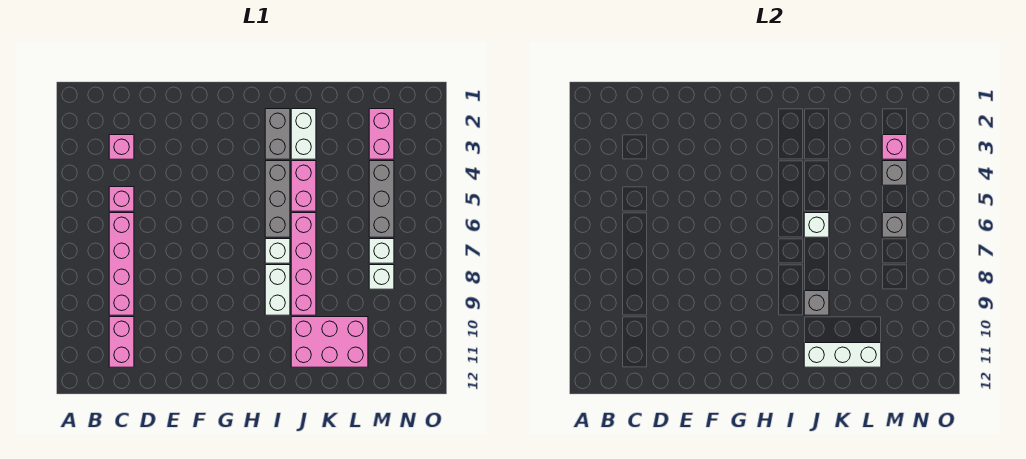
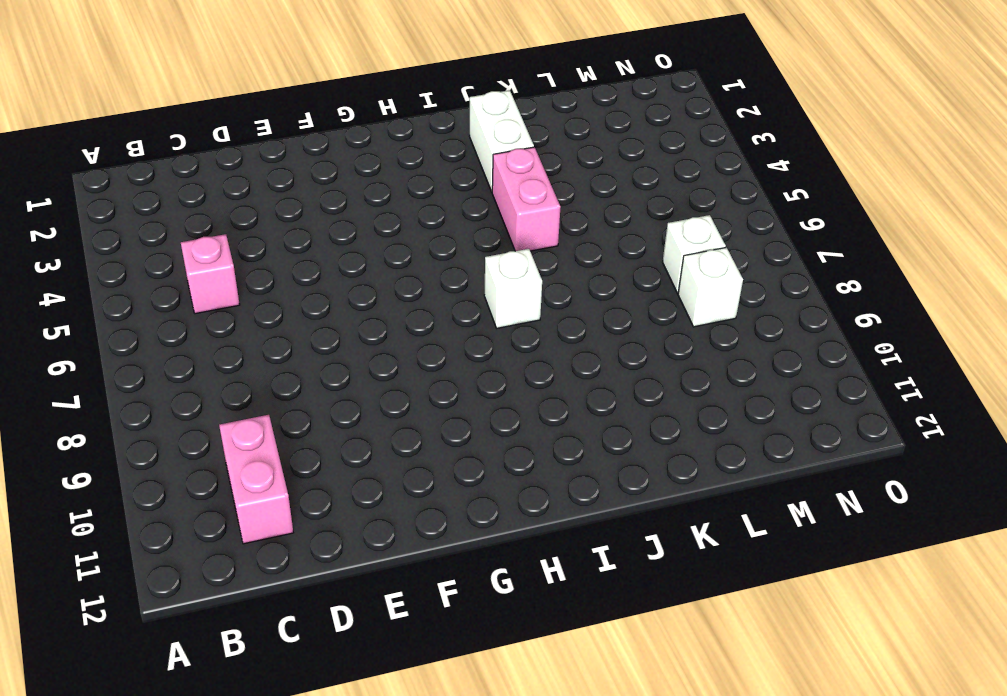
none -> pink brick C3 level 1
none -> pink brick C6:C9 level 1
none -> grey brick I2:I3 level 1

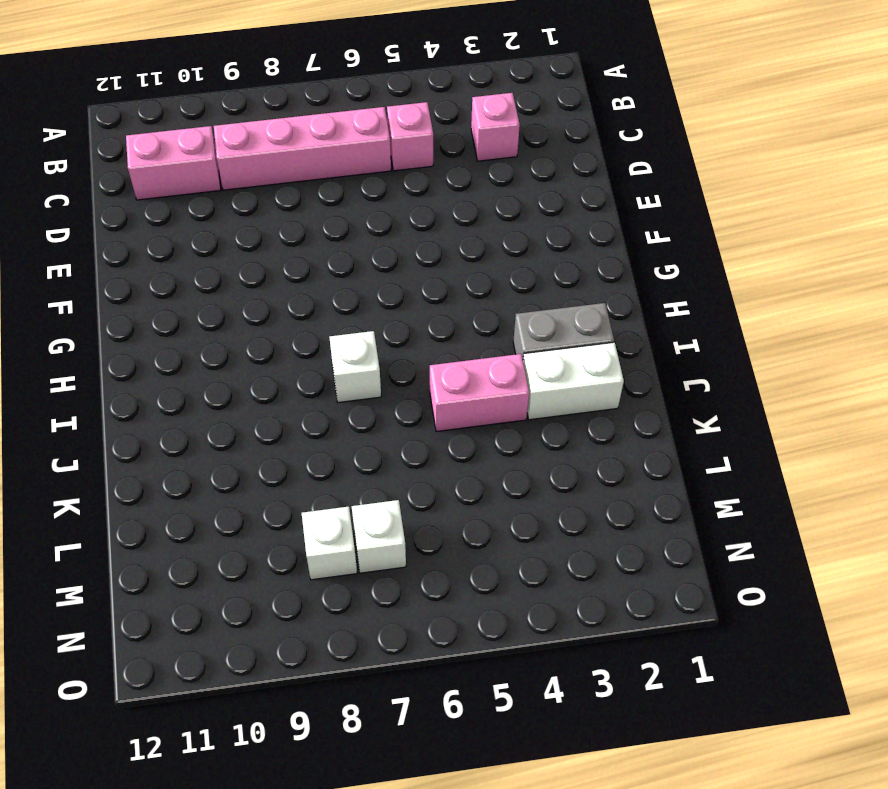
none -> grey brick I4:I6 level 1
none -> white brick I8:I9 level 1
none -> pink brick J6:J9 level 1

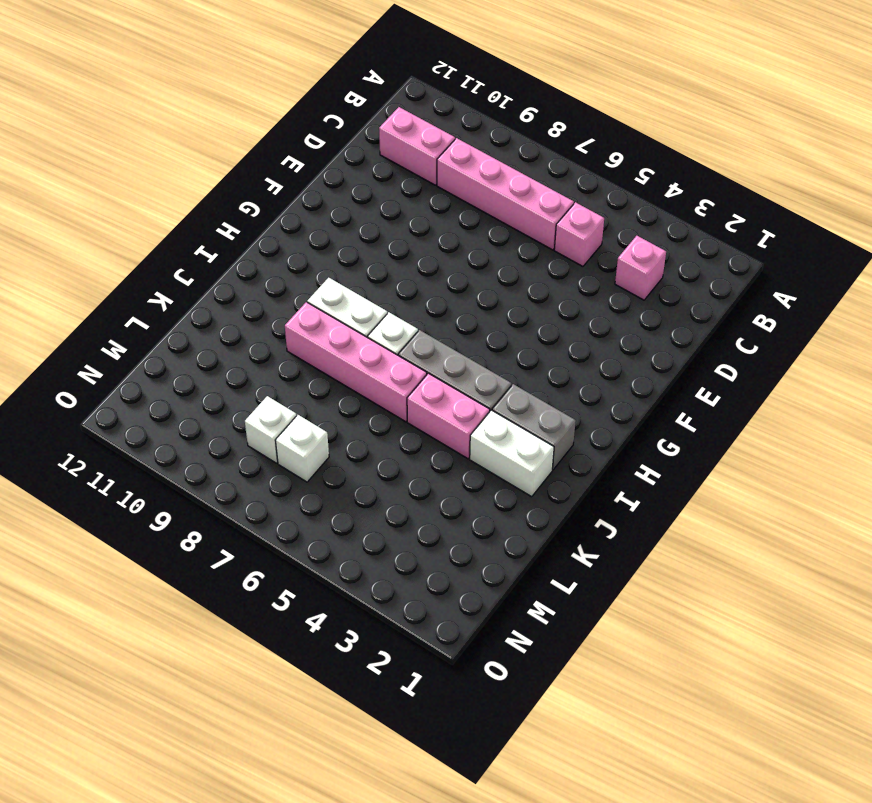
none -> pink brick J10:L11 level 1
none -> pink brick M2:M3 level 1
none -> grey brick M4:M6 level 1

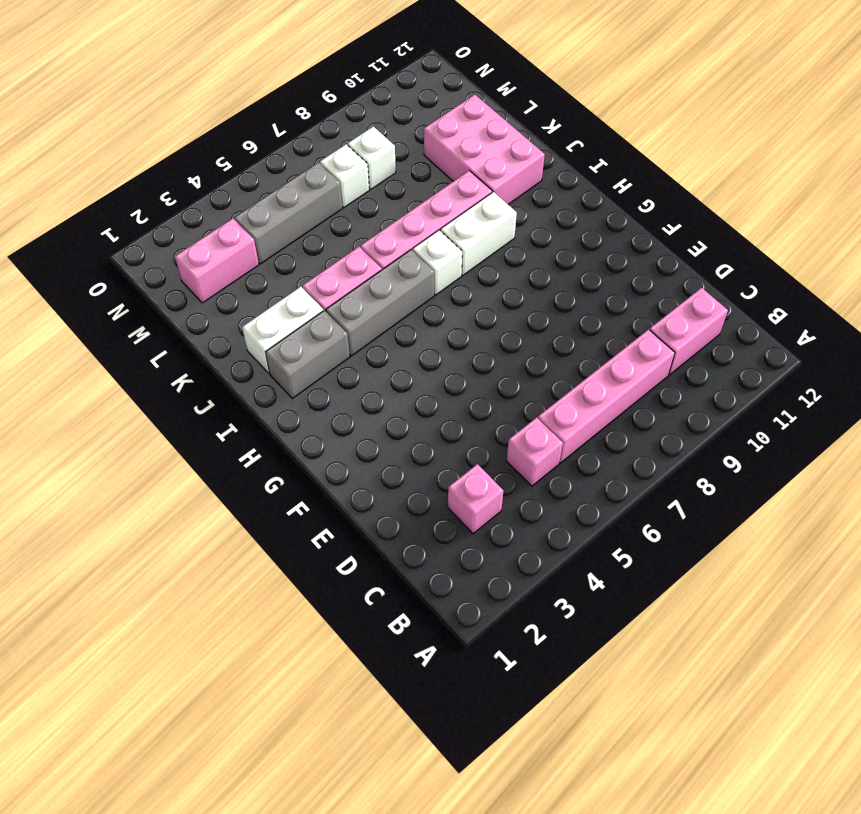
none -> white brick J6 level 2
none -> grey brick J9 level 2
none -> white brick J11:L11 level 2

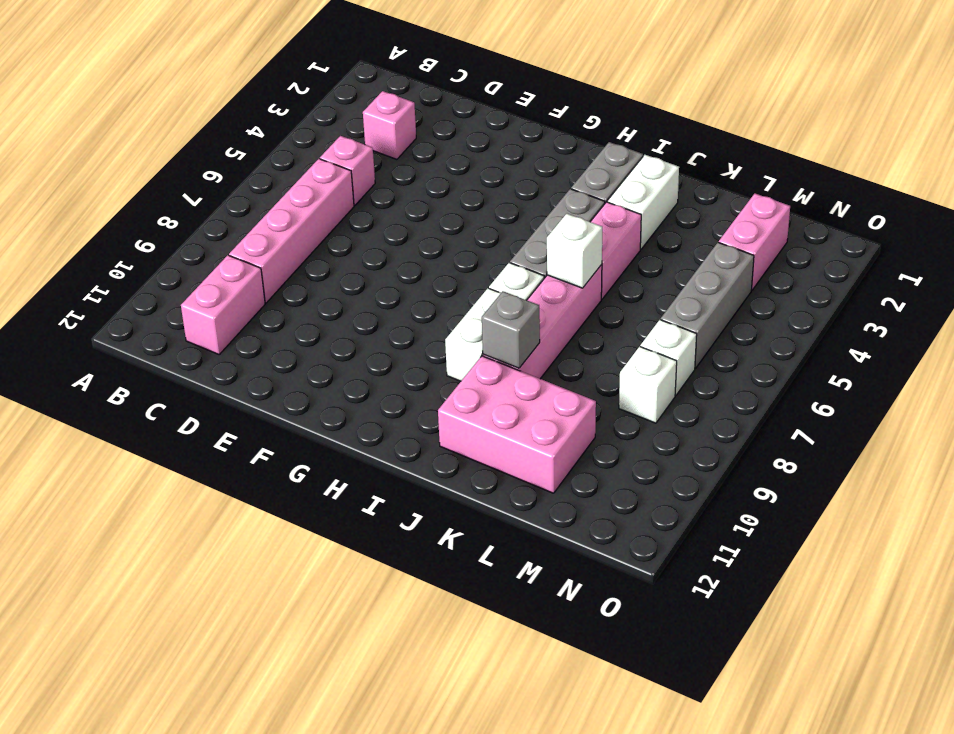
none -> white brick J11:L11 level 2
none -> pink brick M3 level 2
none -> grey brick M4 level 2

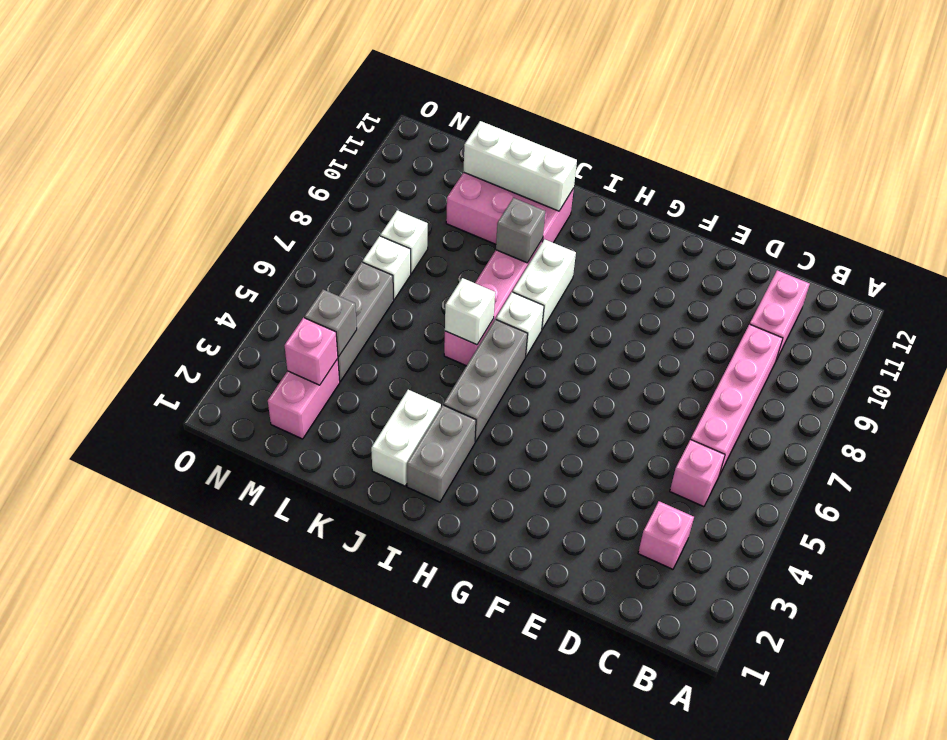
none -> pink brick J4:J5 level 1
none -> grey brick M6 level 2

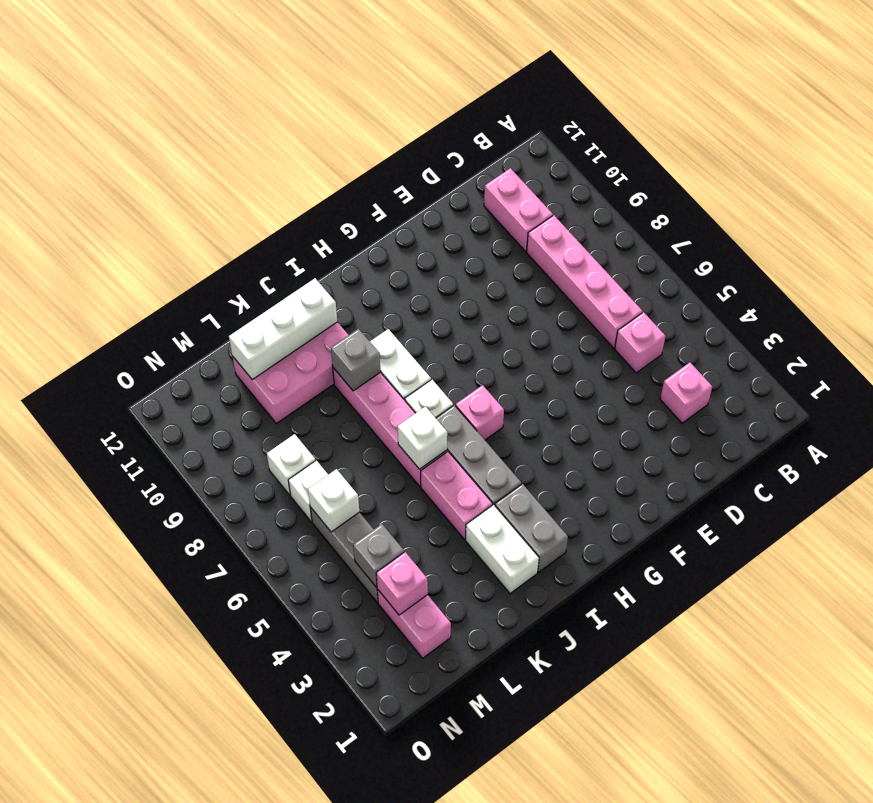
pink brick H6 level 1 -> none
white brick M6 level 2 -> grey brick M6 level 2

